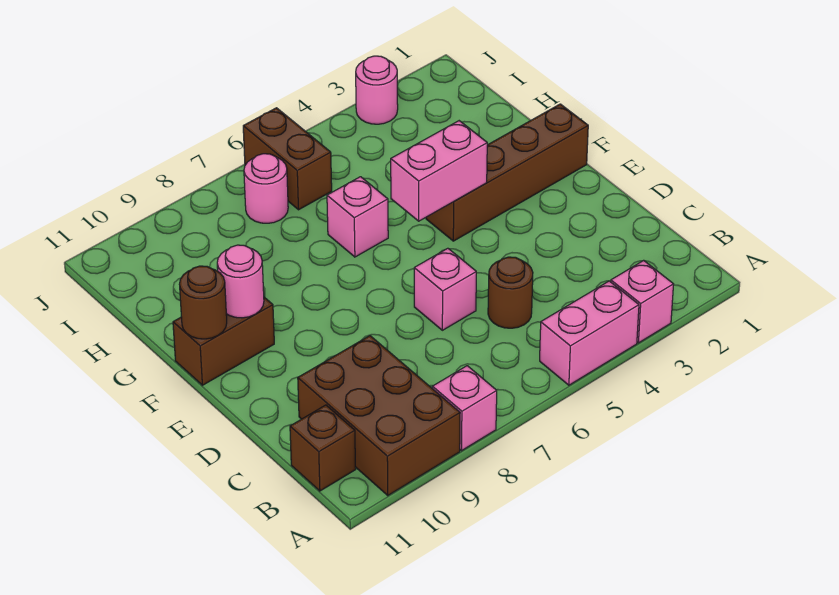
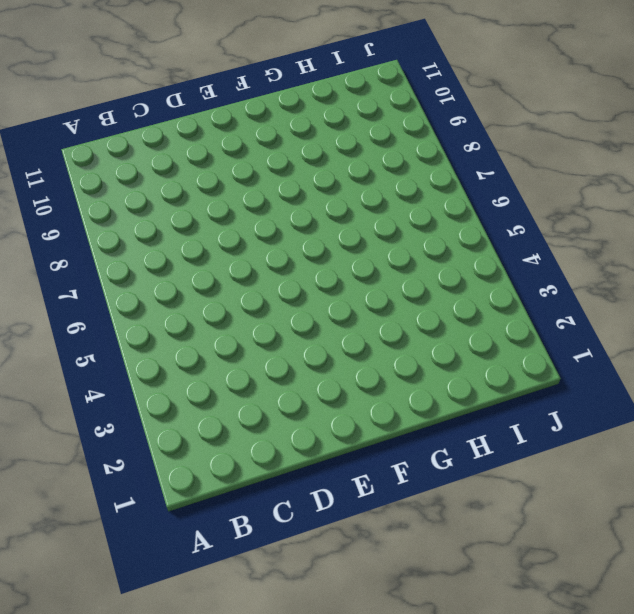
none -> pink brick A3 level 1
none -> pink brick A4:A5 level 1
none -> pink brick A8 level 1

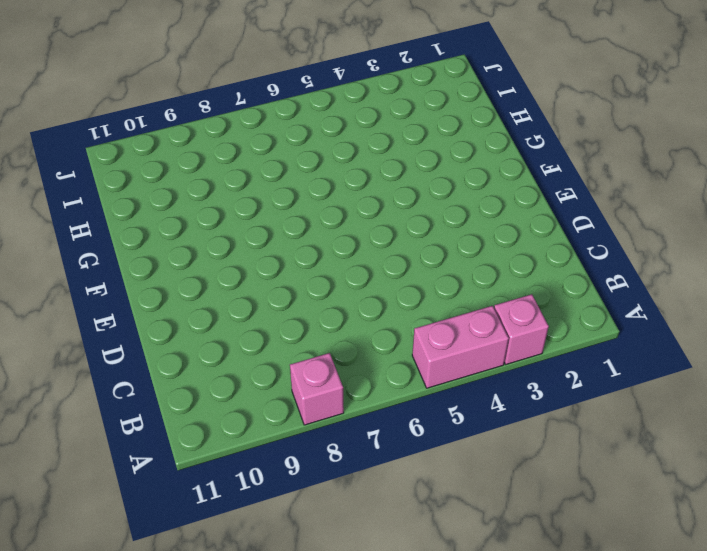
none -> brown brick A9:C10 level 1
none -> brown brick B11 level 1
none -> brown round brick C5 level 1

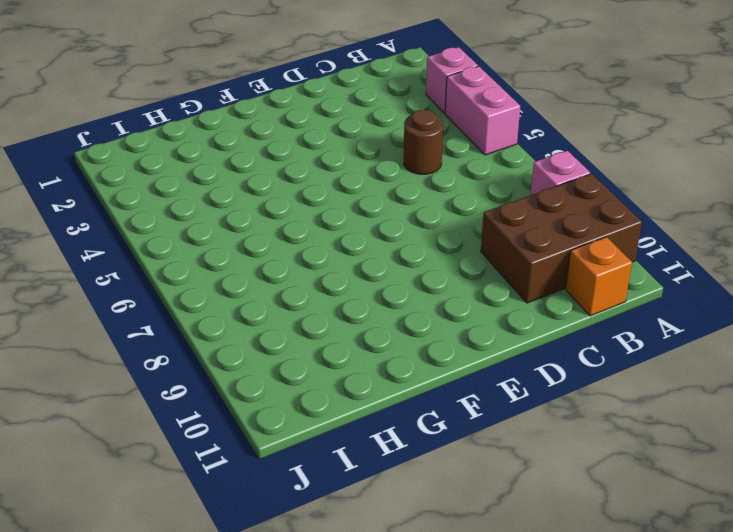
orange brick B11 level 1 -> brown brick B11 level 1
none -> pink brick D6 level 1
none -> brown brick F1:F4 level 1
none -> brown brick F10:F11 level 1

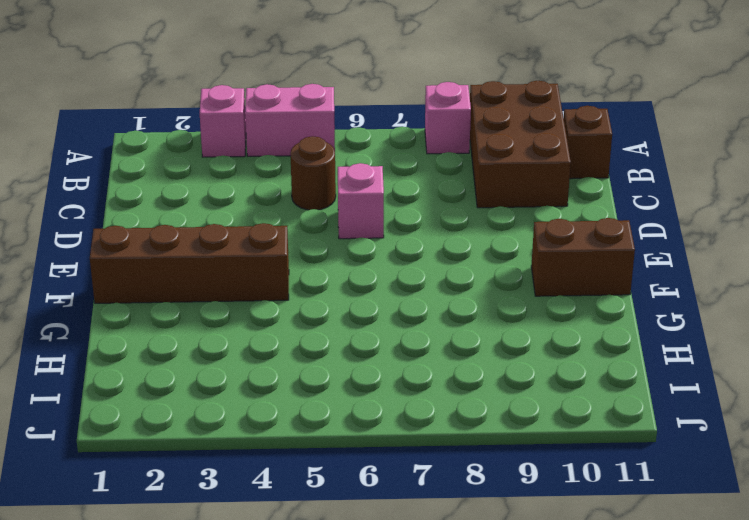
none -> pink brick G6 level 1
none -> brown brick I6:J6 level 1
none -> pink round brick I7 level 1

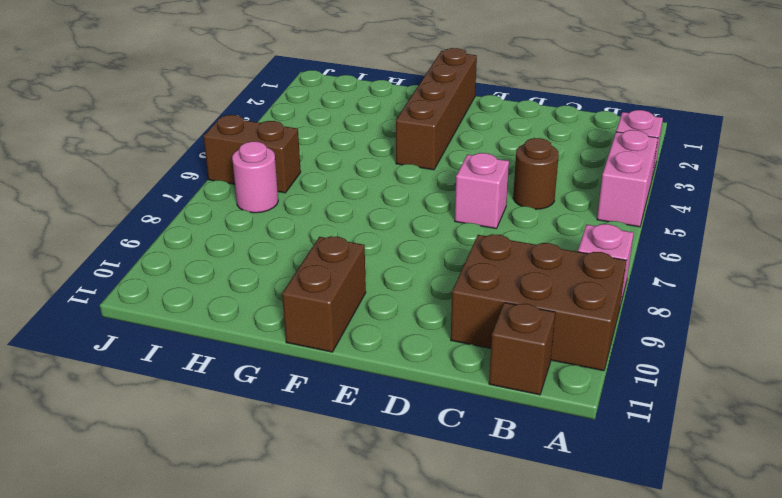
none -> pink brick G6 level 1
none -> pink round brick J3 level 1
none -> pink brick F4:F5 level 2

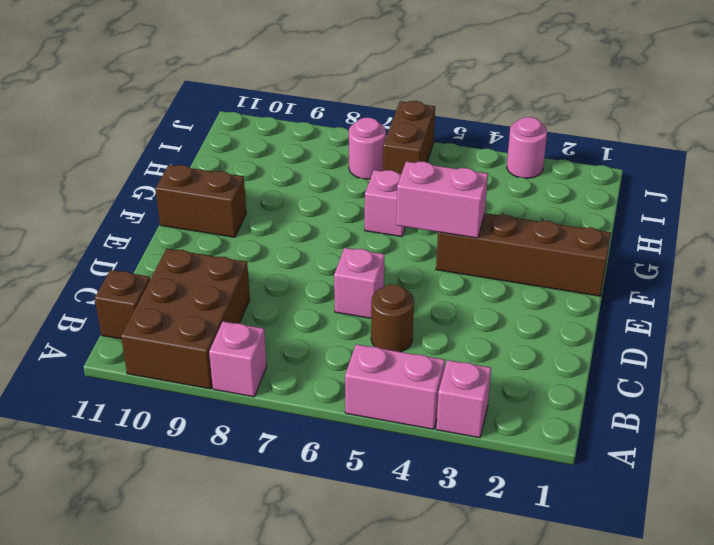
none -> pink round brick F10 level 2
none -> brown round brick F11 level 2

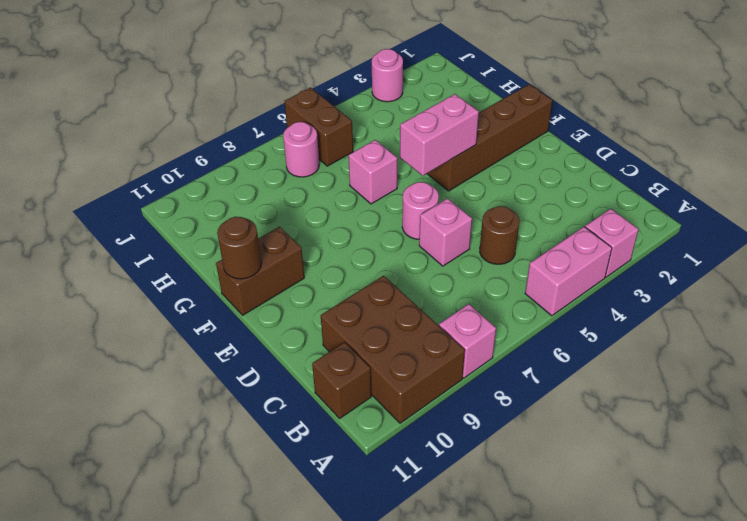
pink round brick E6 level 1 -> pink round brick F10 level 2

